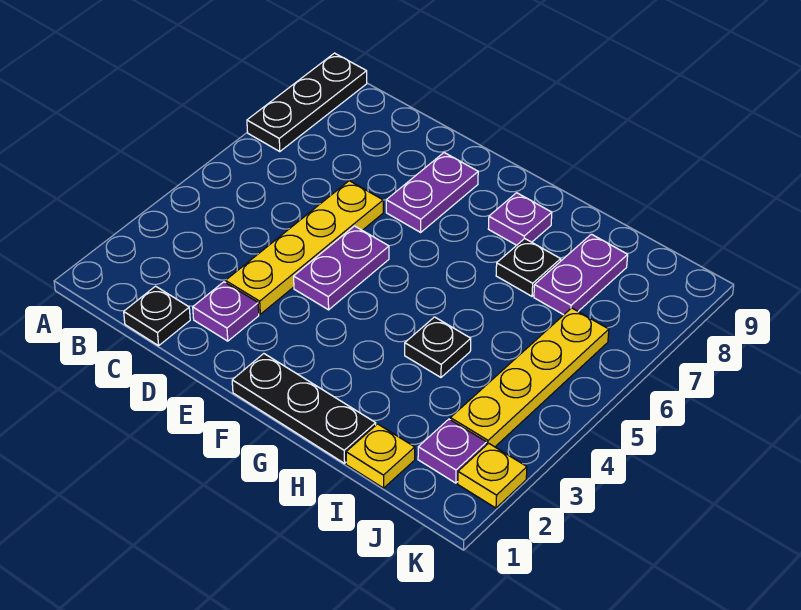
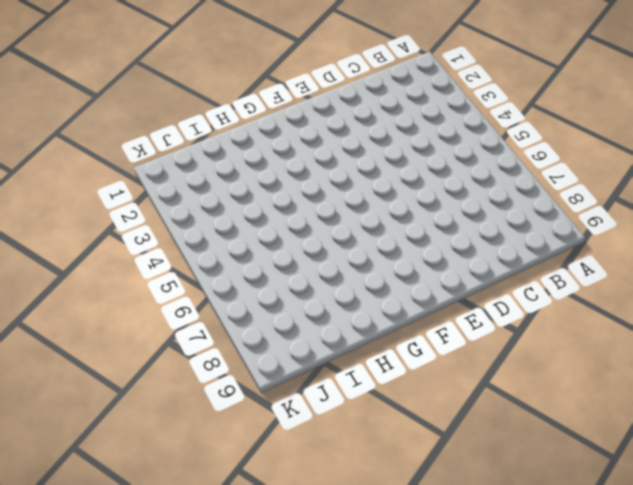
none -> black plate A7:A9 level 1
none -> black plate C1 level 1
none -> purple plate D2 level 1

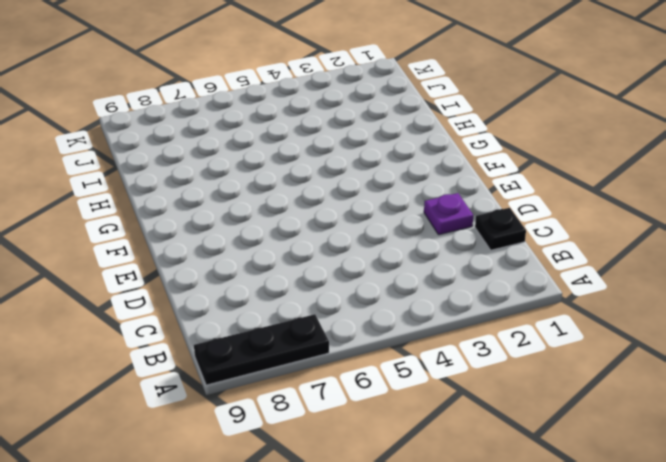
none -> yellow plate D3:D6 level 1
none -> purple plate E4:E5 level 1
none -> purple plate E7:E8 level 1

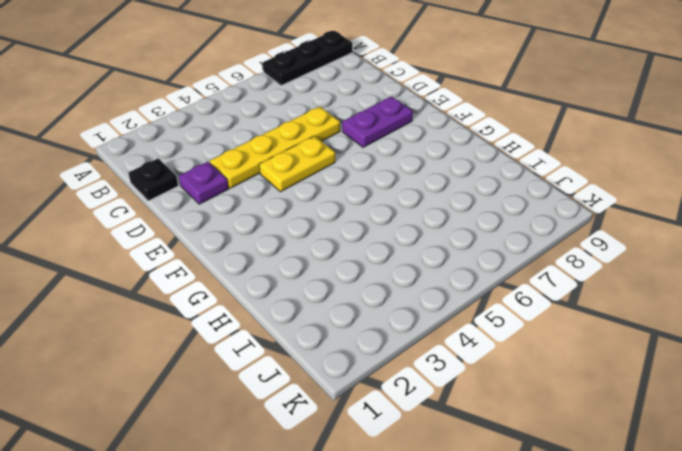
yellow plate E4:E5 level 1 -> purple plate E4:E5 level 1
none -> black plate F1:H1 level 1
none -> purple plate G8 level 1
none -> black plate H4 level 1

